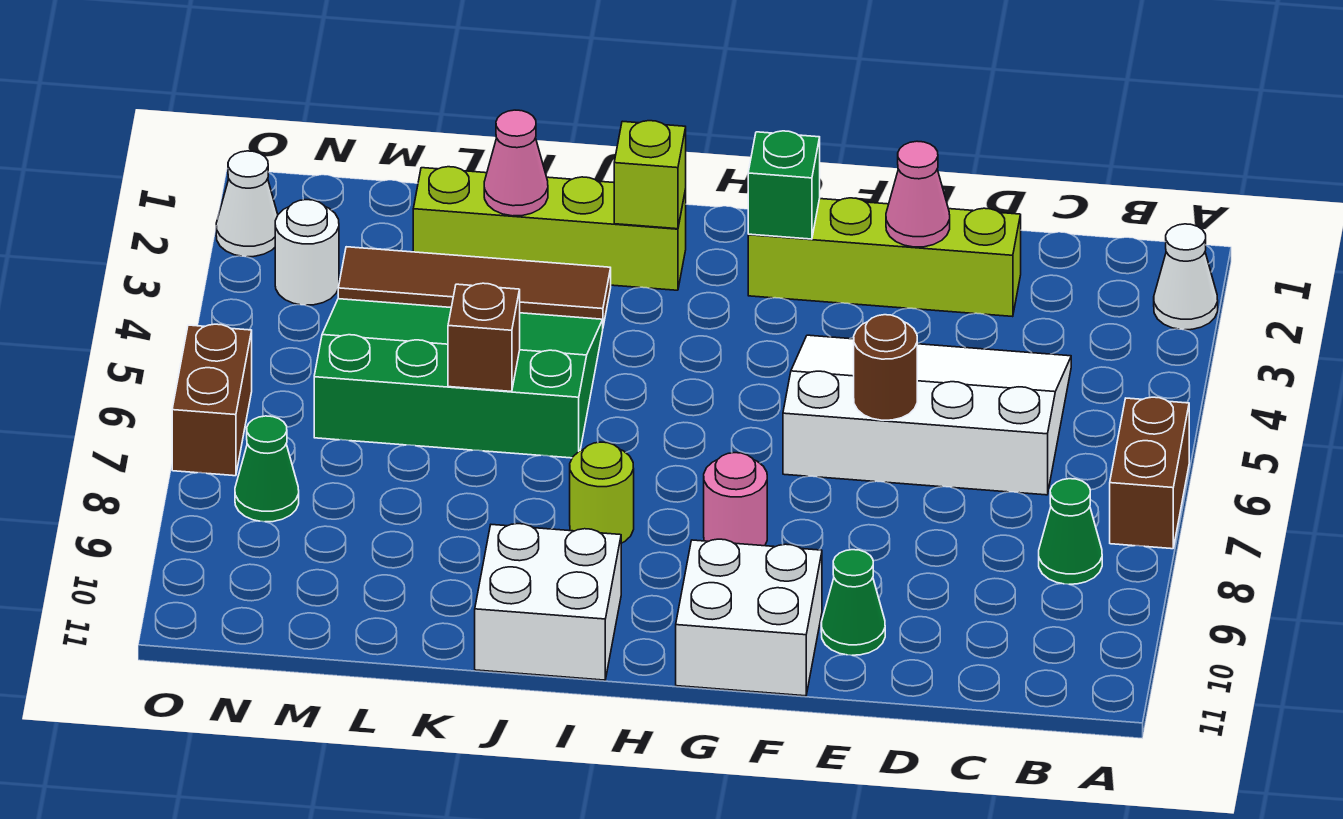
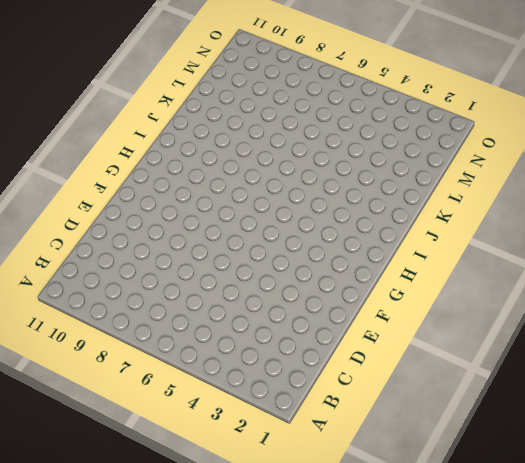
none -> white cone A2 level 1
none -> brown brick A6:A7 level 1
none -> green cone B8 level 1

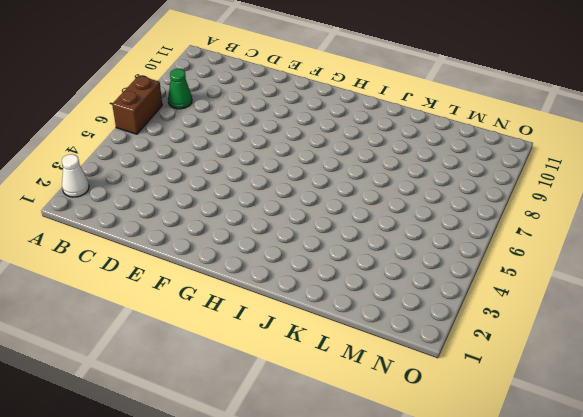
none -> white slope C4:F6 level 1 top 6
none -> lime brick D2:G2 level 1
none -> green cone E10 level 1

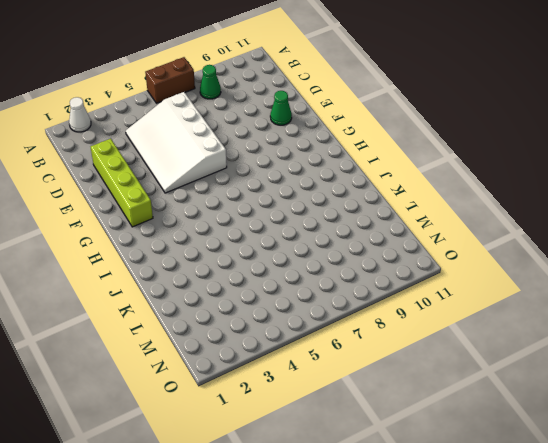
none -> white brick F10:G11 level 1
none -> pink round brick G8 level 1
none -> lime brick I2:L2 level 1

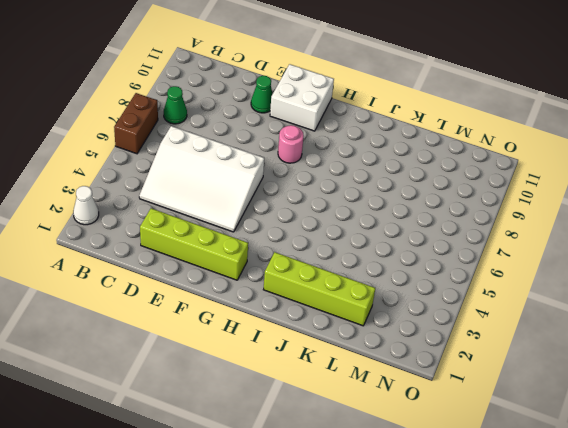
none -> lime round brick I8 level 1
none -> white brick I10:J11 level 1
none -> brown tile J3:M3 level 1

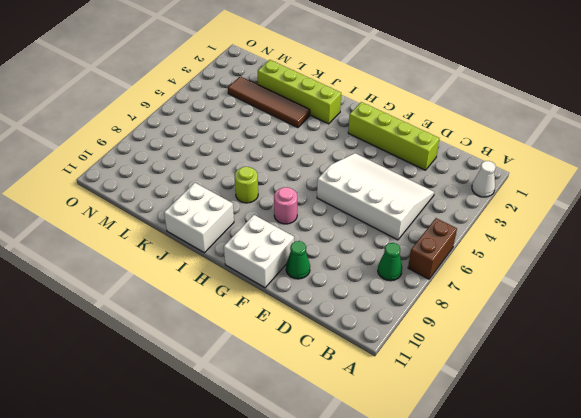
none -> green slope J4:M6 level 1 top 6
none -> white round brick N3 level 1
none -> green cone N8 level 1

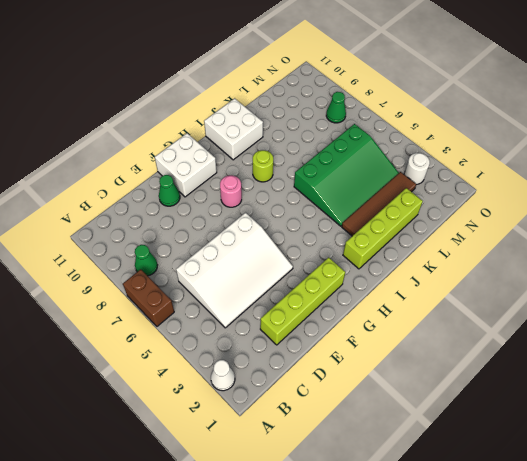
none -> white cone O2 level 1
none -> brown brick O6:O7 level 1
none -> pink cone E2 level 2

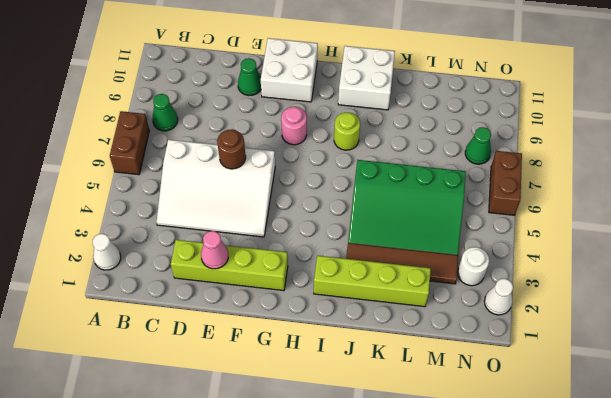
none -> green brick G2 level 2
none -> lime brick I2 level 2
none -> pink cone K2 level 2

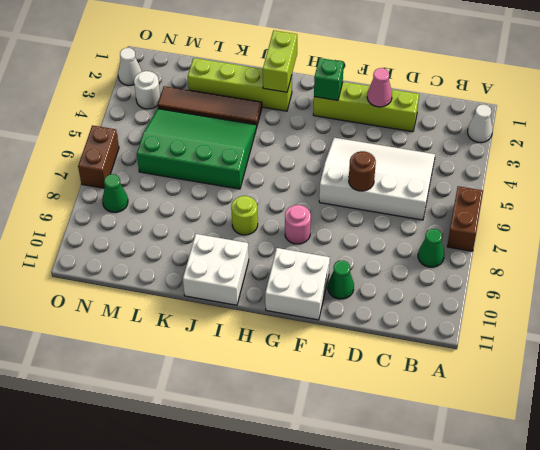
lime brick I1:I2 level 2 -> lime brick I2 level 2
none -> pink cone K2 level 2
none -> brown brick K6 level 2

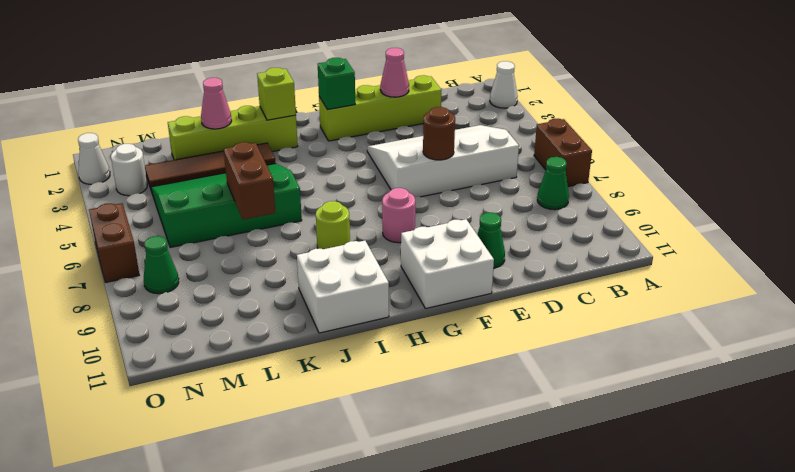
brown brick K6:K7 level 2 -> brown brick K6 level 2

